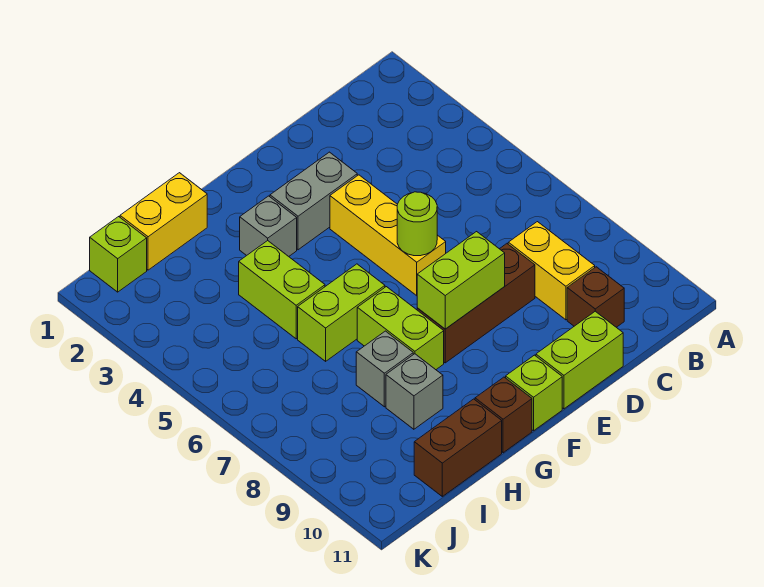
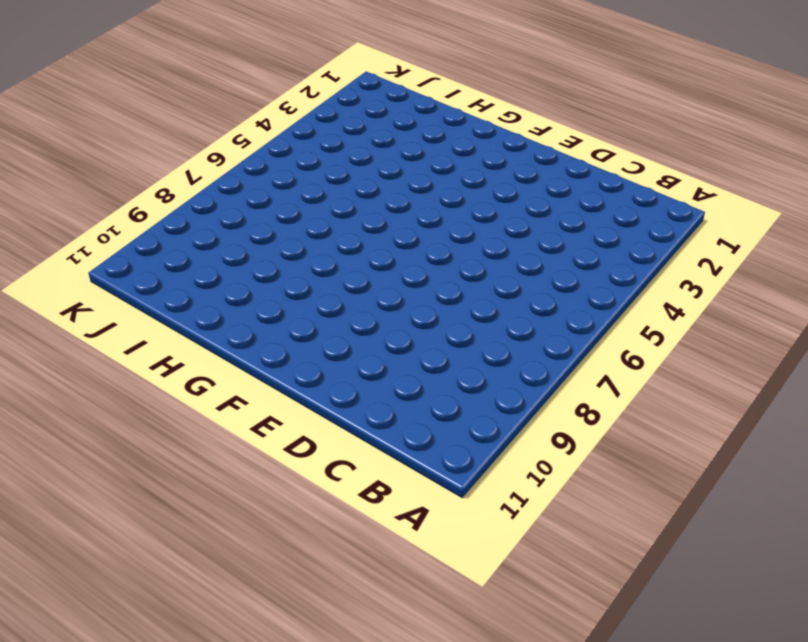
none -> yellow brick C8:C9 level 1
none -> brown brick C10 level 1
none -> brown brick D8:F8 level 1

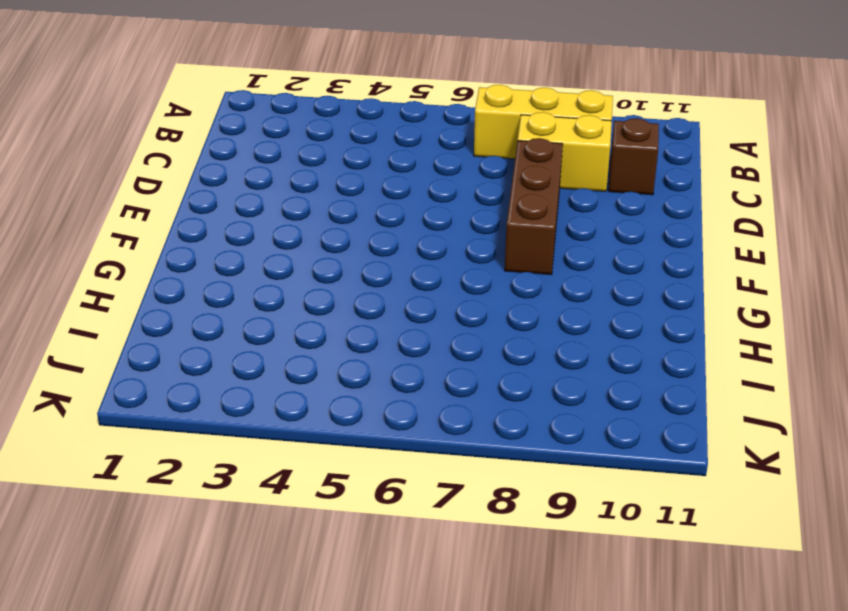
yellow brick B7:B9 level 1 -> yellow brick E4:E6 level 1
none -> lime brick D11:E11 level 1
none -> grey brick E3:F3 level 1
none -> lime brick F11 level 1

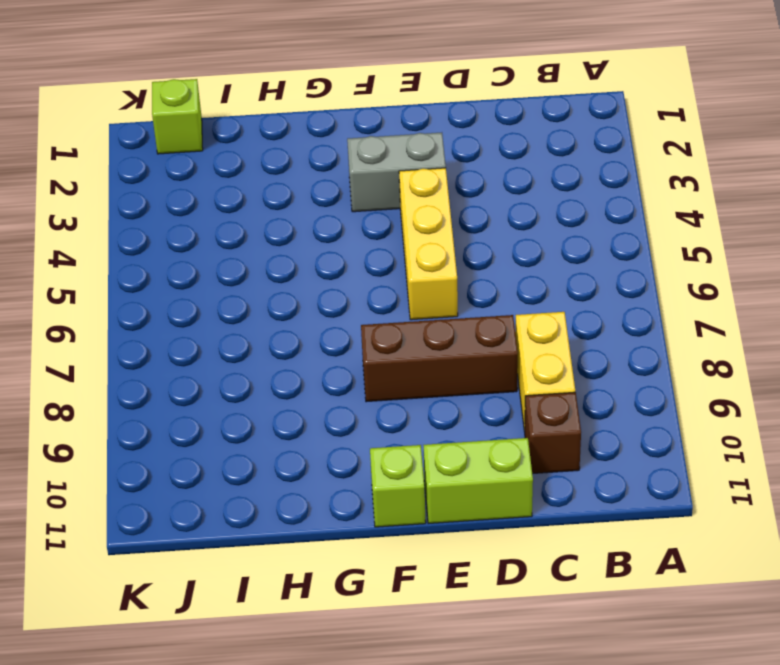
none -> grey brick G3 level 1
none -> lime brick G6:H6 level 1
none -> lime brick G7:G8 level 1

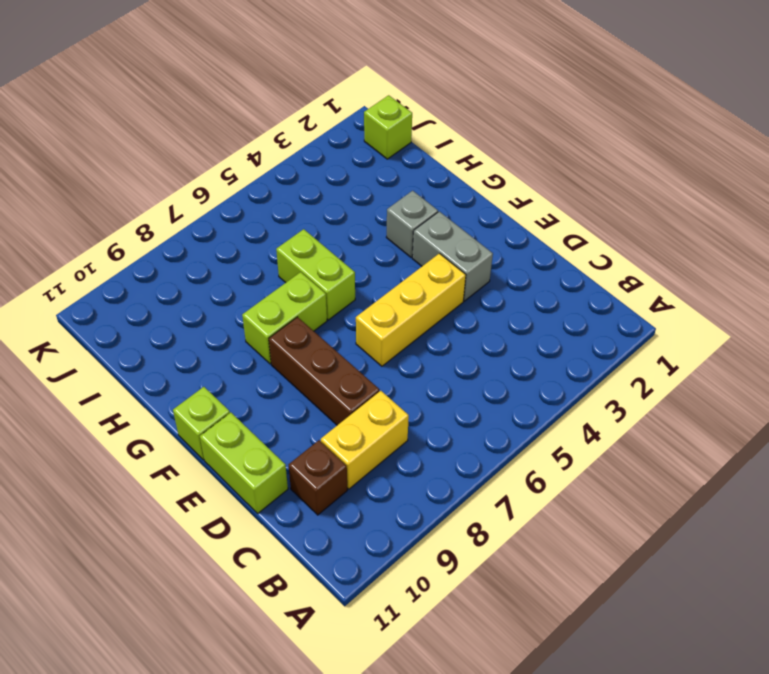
none -> brown brick G11 level 1
none -> yellow brick H1:I1 level 1
none -> lime brick H4:H5 level 1

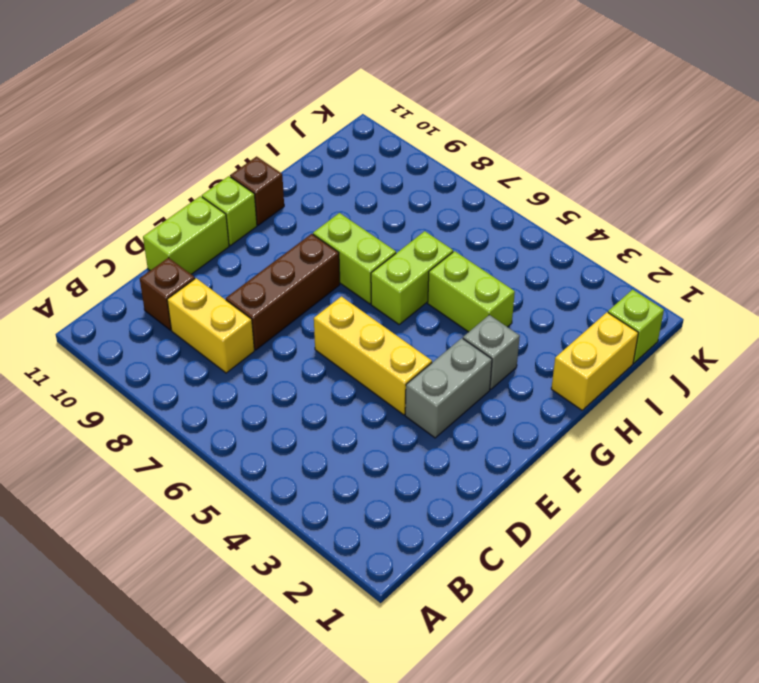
none -> grey brick H8 level 1
none -> grey brick H9 level 1
none -> brown brick H11:I11 level 1

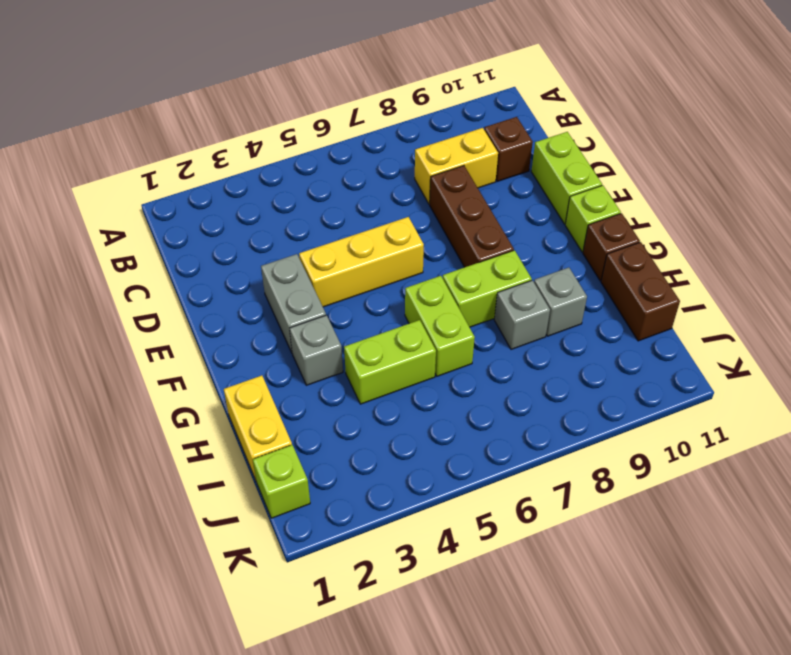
none -> lime round brick E6 level 2
none -> lime brick E8:F8 level 2

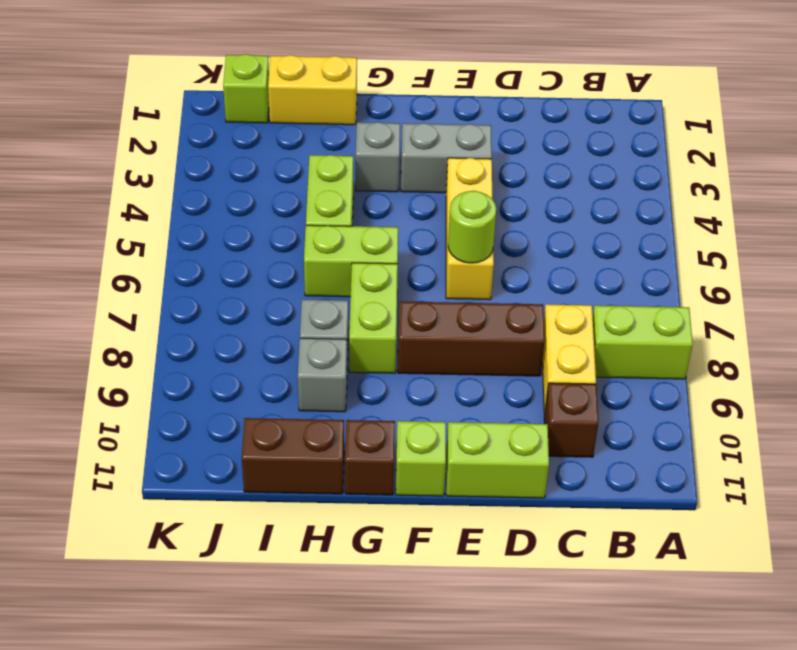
lime brick A8:B8 level 1 -> lime brick E8:F8 level 2

